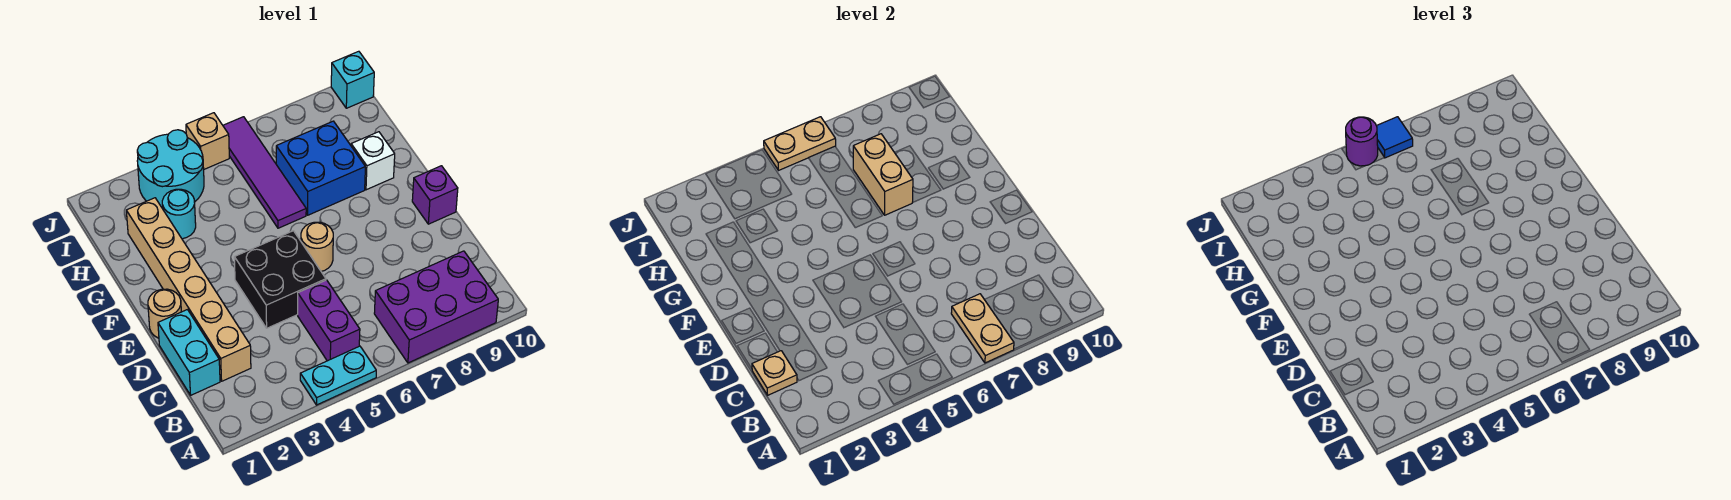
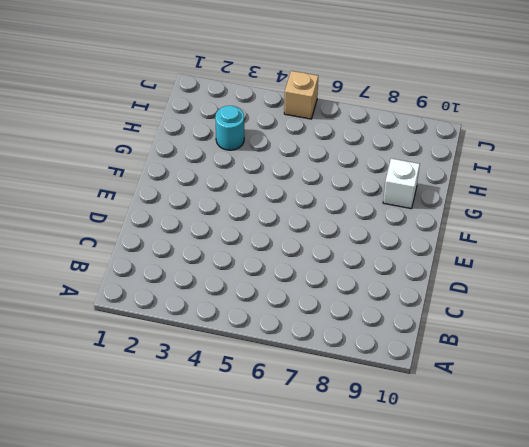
none -> cyan plate A4:A5 level 1
none -> purple brick A7:B9 level 1
none -> purple brick B5:C5 level 1

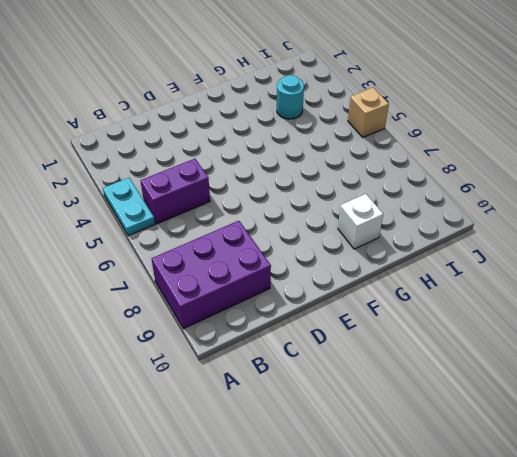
purple brick A8:C9 level 1 -> purple brick A7:B9 level 1
none -> cyan brick C1:D1 level 1
none -> tan brick C2:H2 level 1
none -> black brick D4:E5 level 1

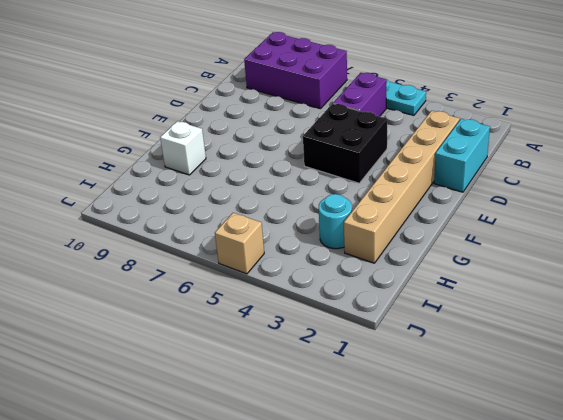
none -> tan round brick E1 level 1
none -> tan round brick E6 level 1
none -> purple brick E10 level 1

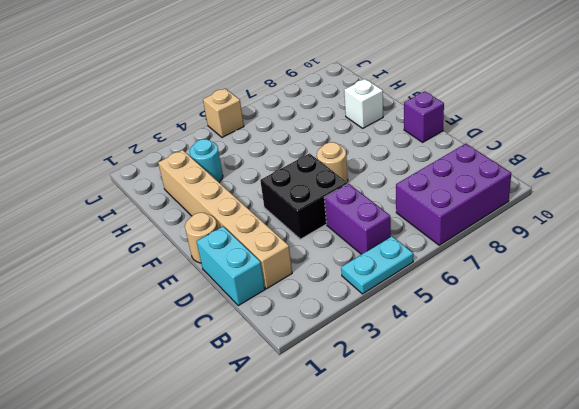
none -> purple tile G6:J6 level 1
none -> blue brick G7:H8 level 1
none -> cyan round brick I3:J4 level 1

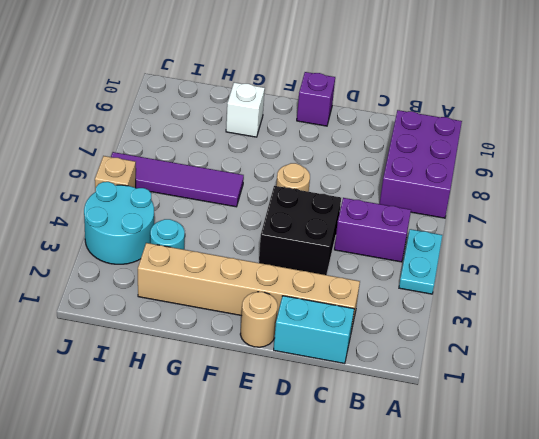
none -> blue brick G7:H8 level 1
none -> cyan brick J10 level 1
none -> tan plate A7:B7 level 2

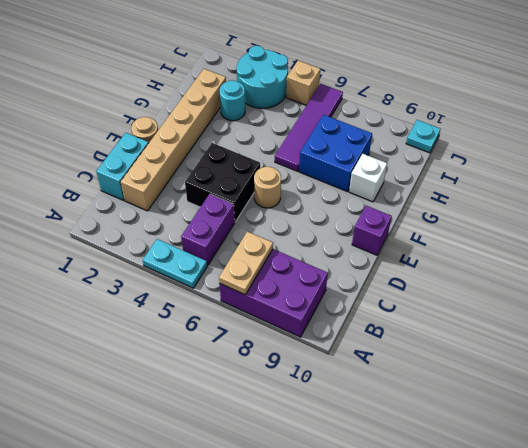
cyan plate J10 level 1 -> cyan brick J10 level 1
none -> tan plate C1 level 2
none -> tan brick G7:H7 level 2
none -> tan plate J5:J6 level 2

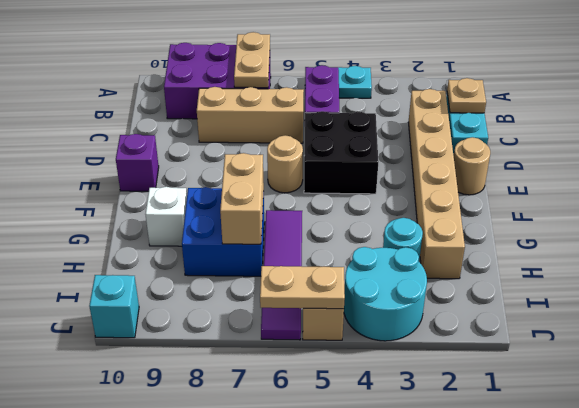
tan brick C6:C8 level 1 -> none
none -> purple round brick J5 level 3
none -> blue tile J6 level 3

